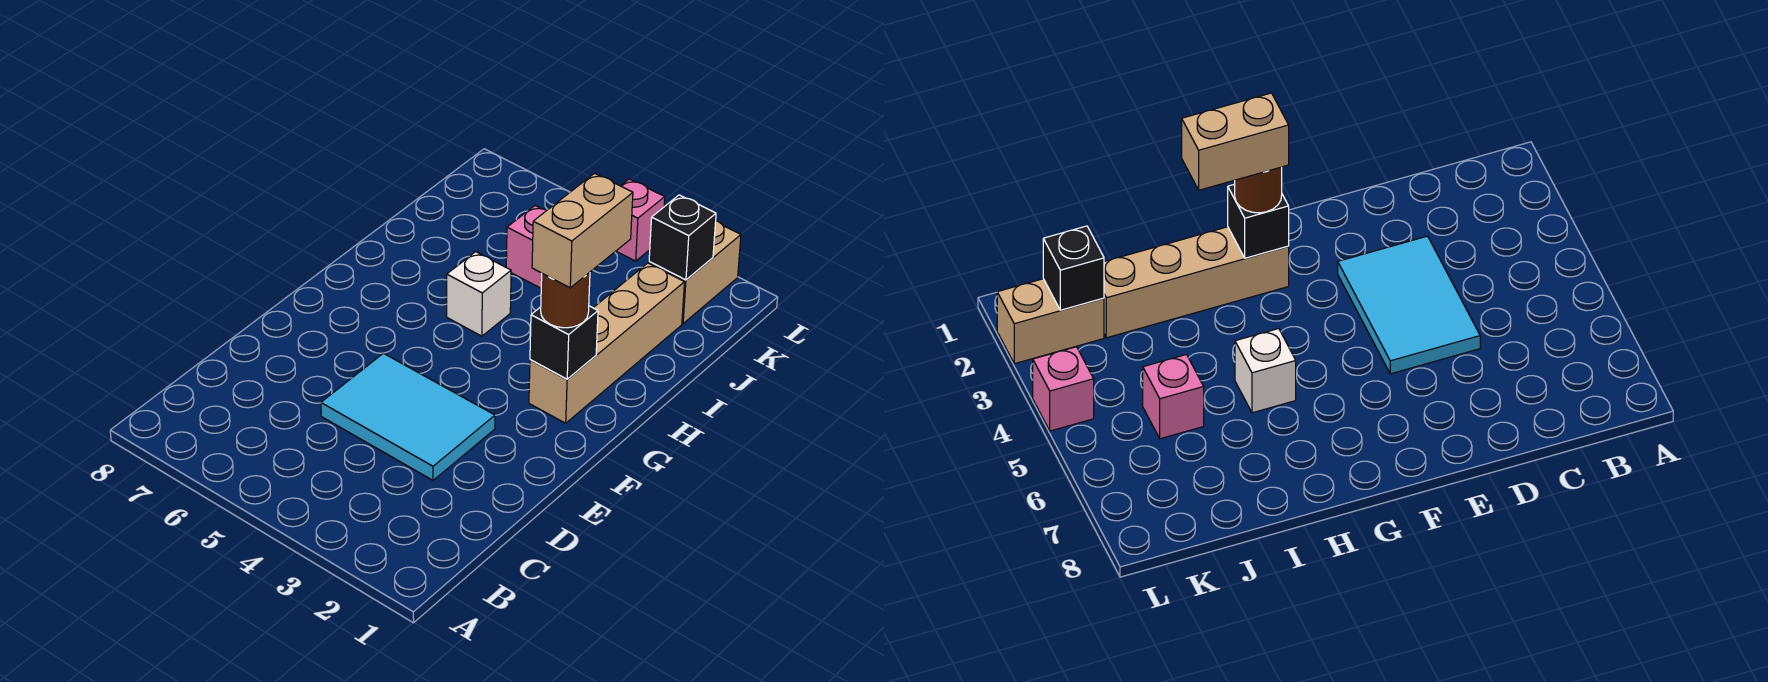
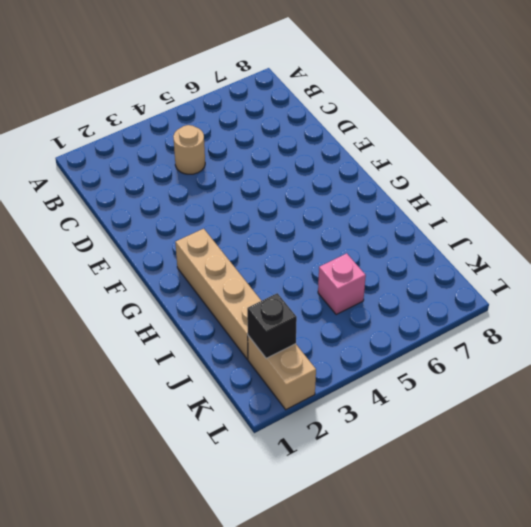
tan round brick C4 level 1 -> none
none -> cyan tile D3:E5 level 1
none -> white brick H5 level 1

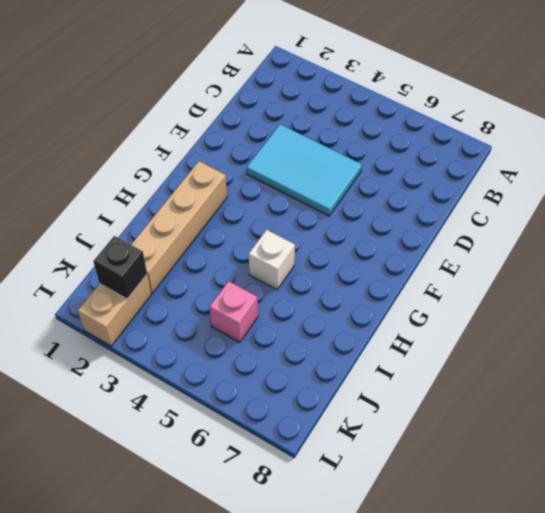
none -> pink brick L4 level 1
none -> black brick G2 level 2

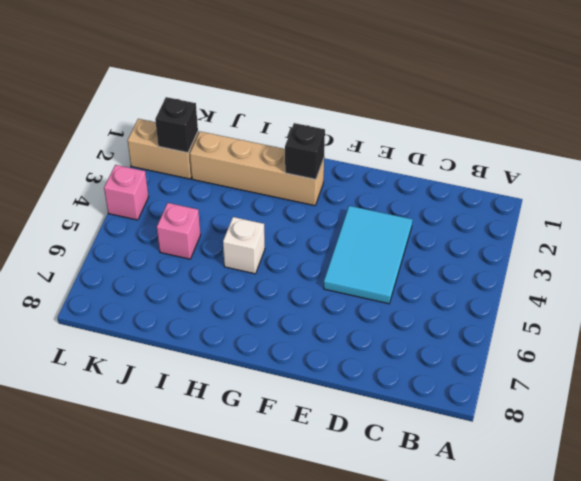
none -> brown round brick G2 level 3
none -> tan brick G2:H2 level 4

